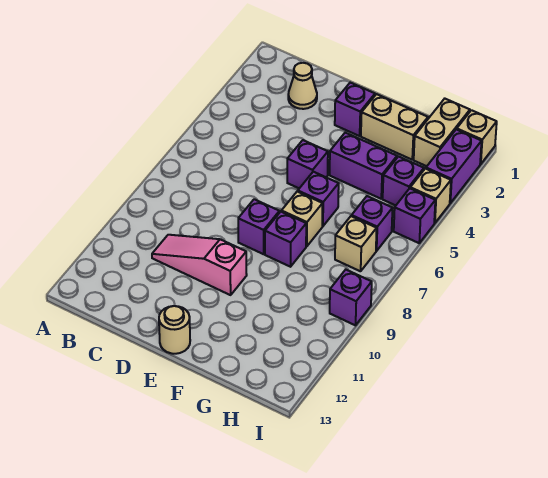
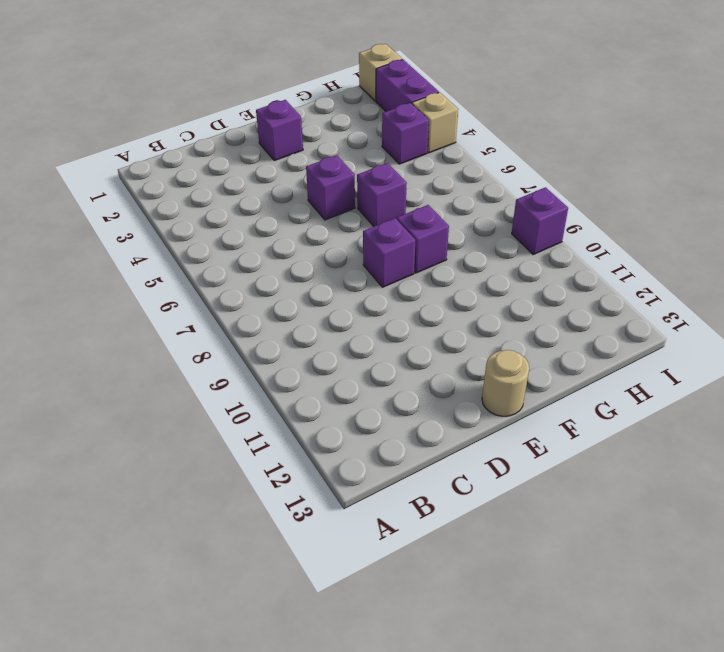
none -> tan cone C2 level 1
none -> pink slope C10:E10 level 1 top E
none -> tan brick F2:G2 level 1

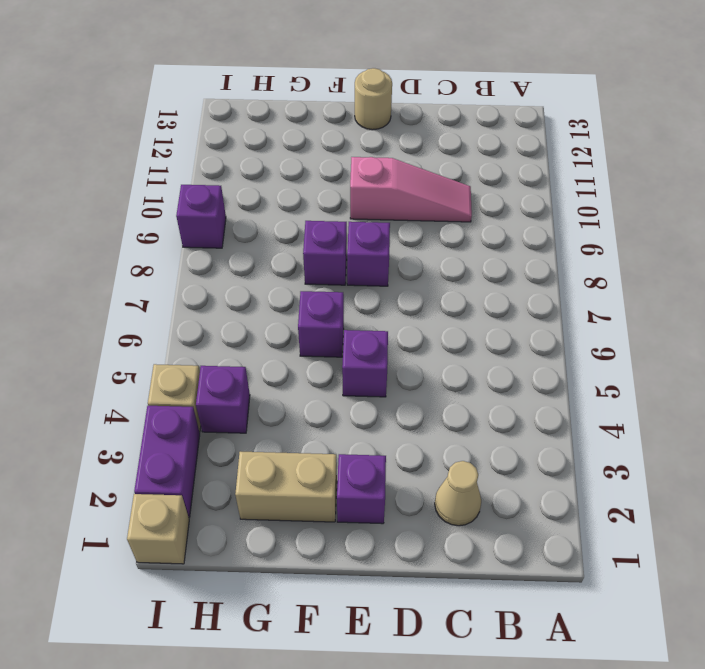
none -> purple brick F4:G4 level 1
none -> tan brick F7 level 1
none -> tan brick H1:H2 level 1

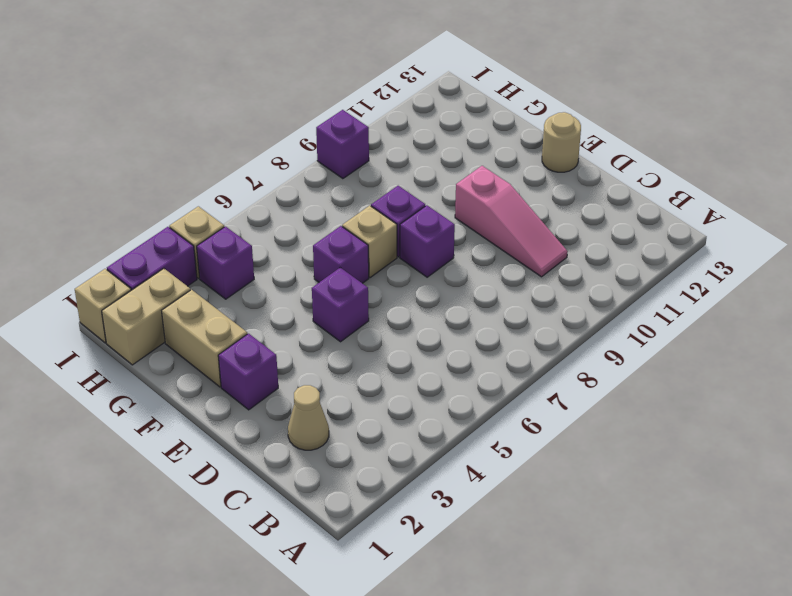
none -> purple brick F4:G4 level 1
none -> purple brick H6 level 1
none -> tan brick H7 level 1

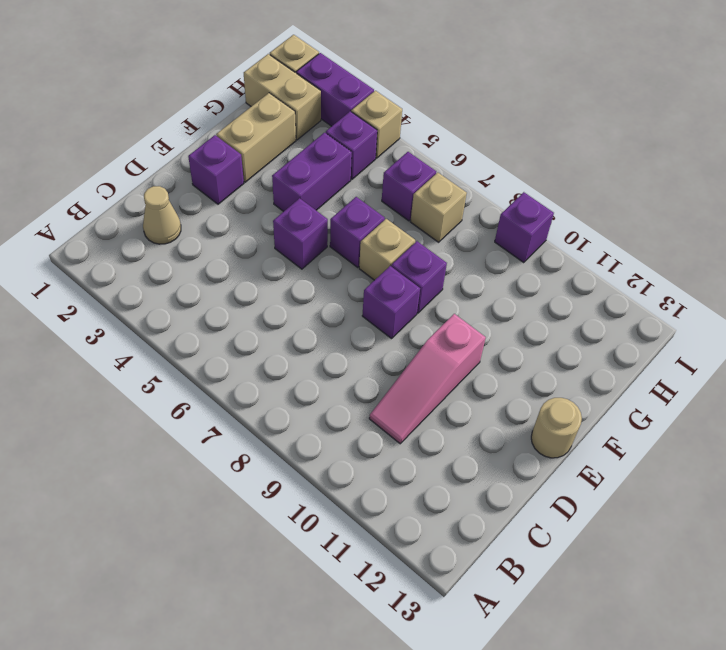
none -> purple brick I5 level 1

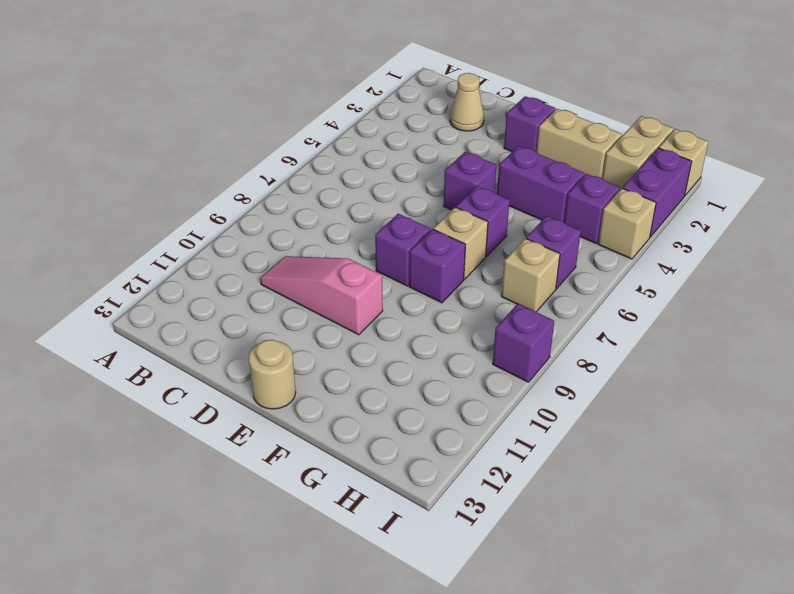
none -> purple brick I5 level 1

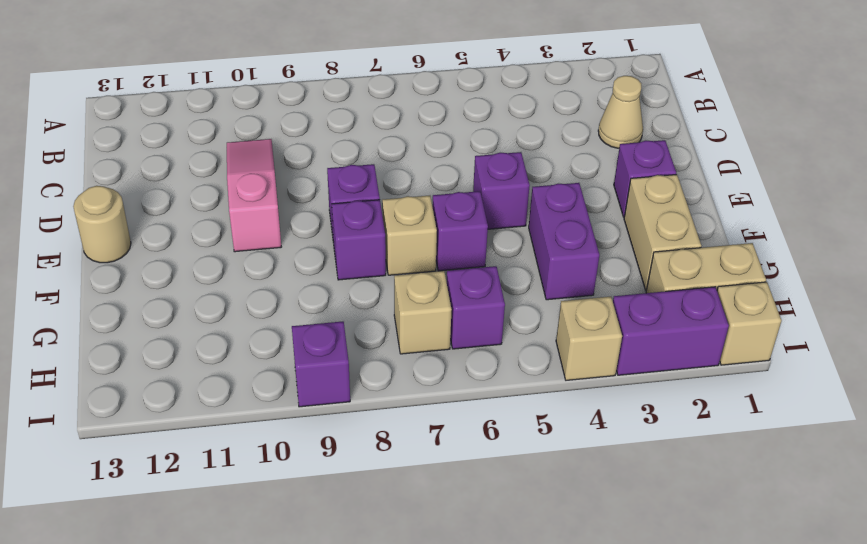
none -> purple brick H4 level 1
none -> purple brick I5 level 1

